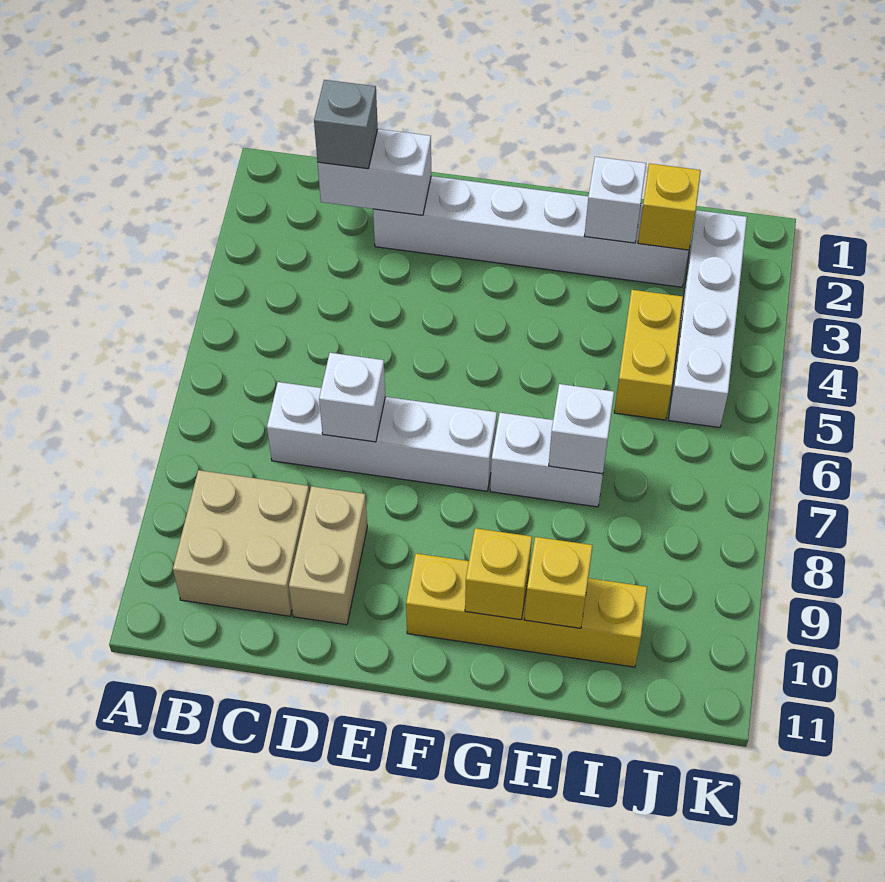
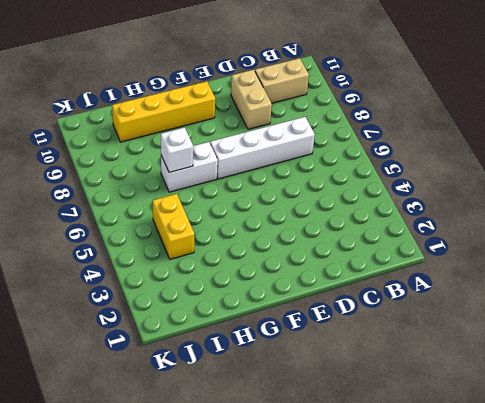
tan brick B10:C10 level 1 -> tan brick B9:C10 level 1
none -> white brick D2:I2 level 1
none -> white brick J2:J5 level 1
none -> white brick C2:D2 level 2

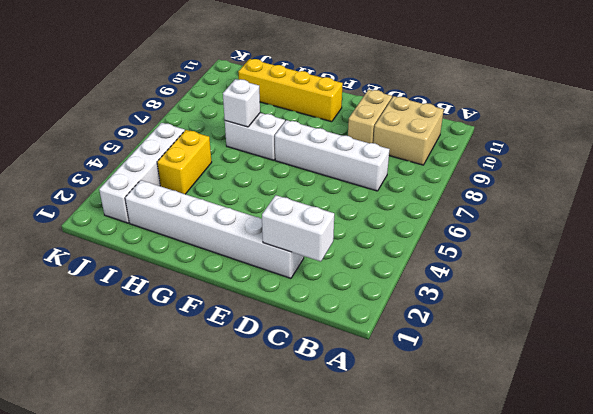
none -> white brick D7 level 2
none -> yellow brick G10 level 2
none -> white brick H2 level 2

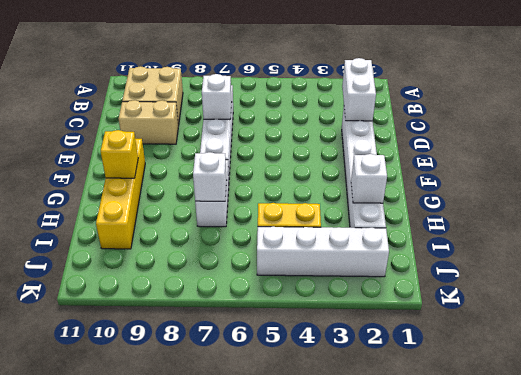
none -> yellow brick H10 level 2
none -> yellow brick I2 level 2
none -> grey brick C2 level 3

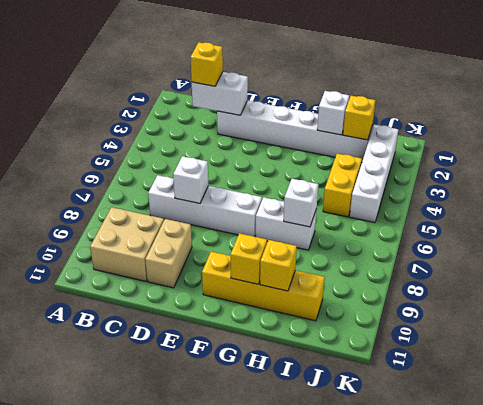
yellow brick C2 level 3 -> grey brick C2 level 3

